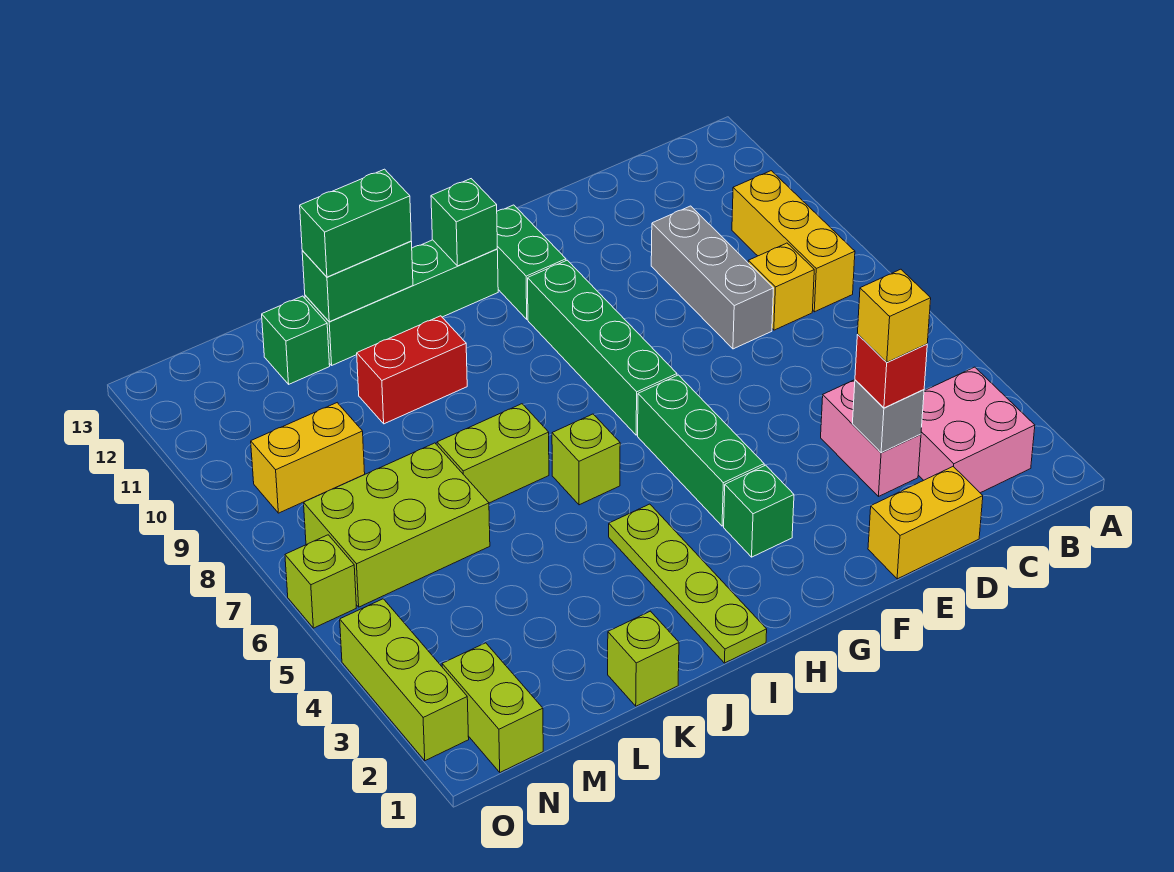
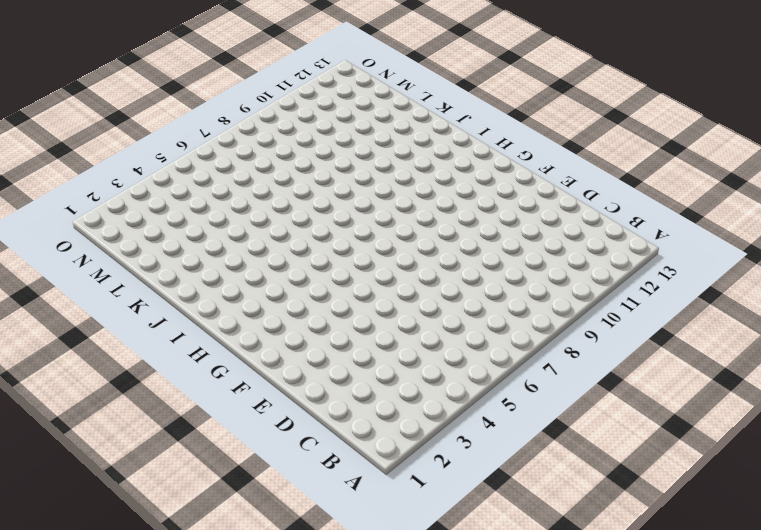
none -> pink brick B2:C3 level 1
none -> yellow brick B8:B10 level 1
none -> yellow brick C8 level 1

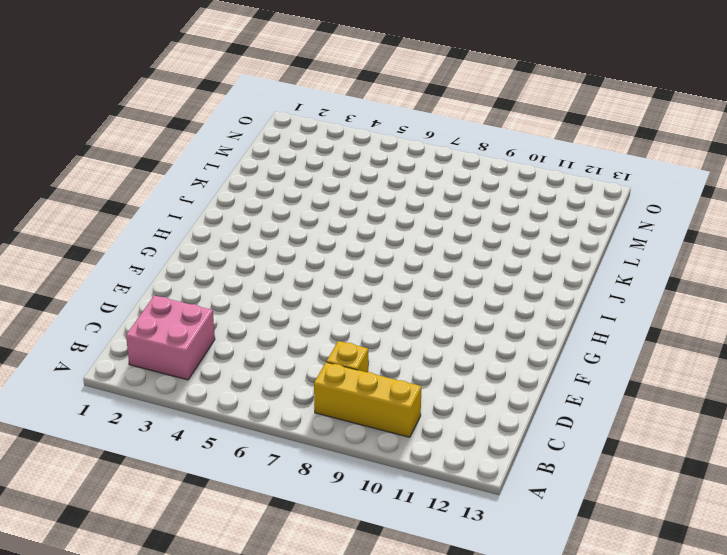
none -> yellow brick D1:E1 level 1
none -> pink brick D3:D4 level 1
none -> grey brick D8:D10 level 1

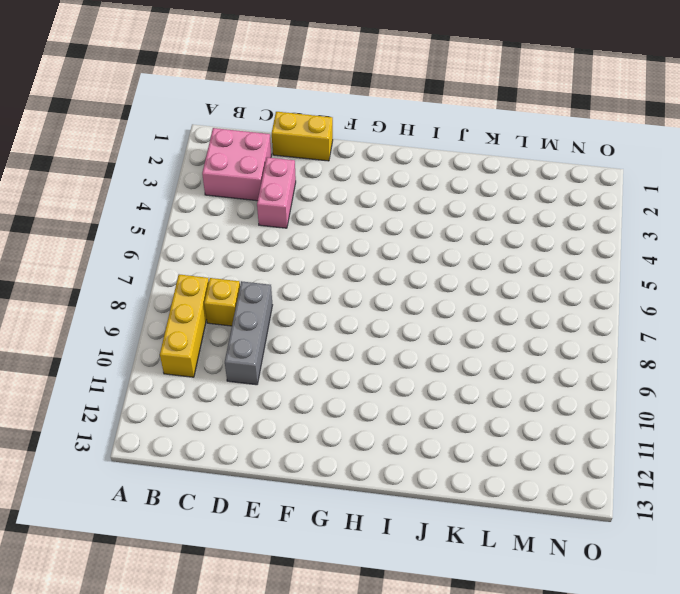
none -> green brick G3 level 1
none -> green brick G4:G6 level 1
none -> green brick G7:G10 level 1

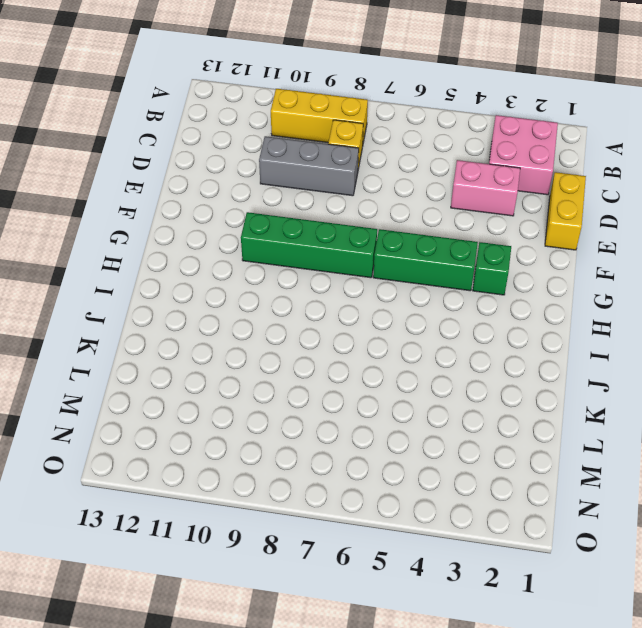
none -> green brick G11:G12 level 1
none -> green brick H12:K12 level 1
none -> lime plate I1:I4 level 1

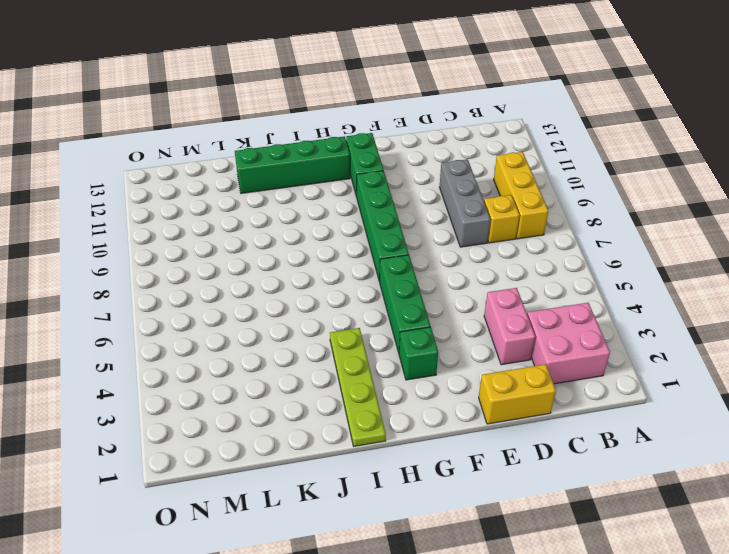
none -> lime brick I6 level 1
none -> lime brick J7:K7 level 1
none -> red brick J10:K10 level 1

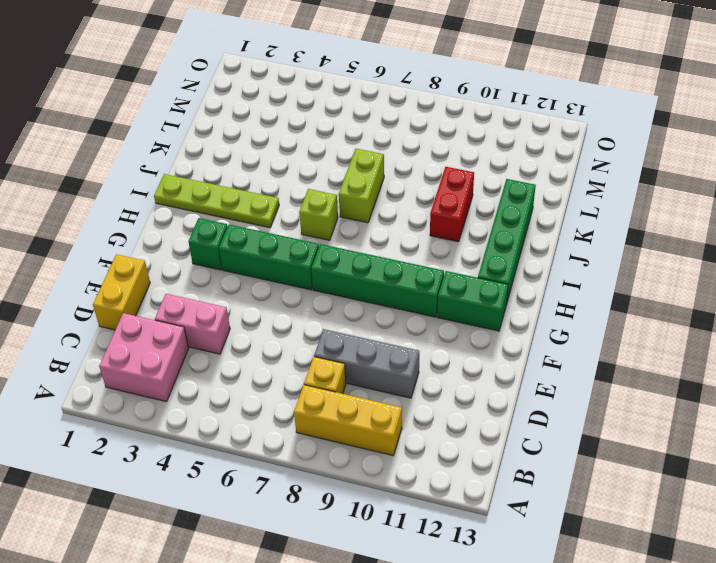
none -> lime brick K1 level 1
none -> lime brick L6:N7 level 1
none -> green brick L12 level 1

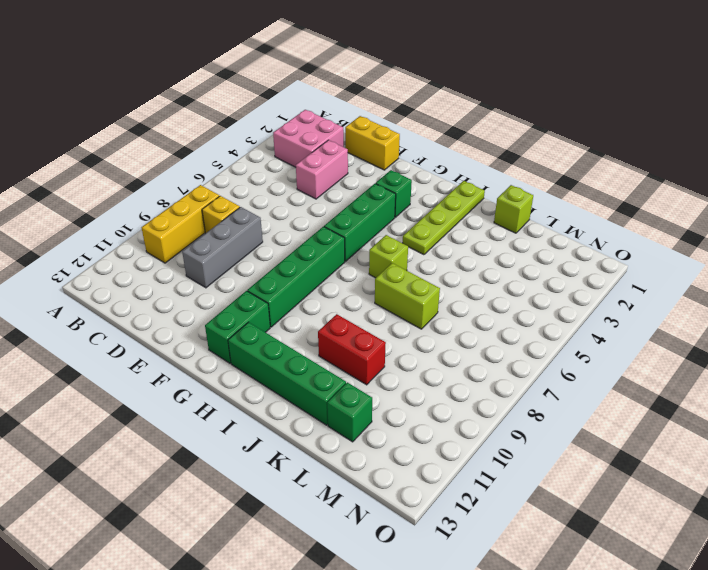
none -> lime brick L6:N7 level 1
none -> yellow brick M9:N9 level 1
none -> lime brick N1:N2 level 1

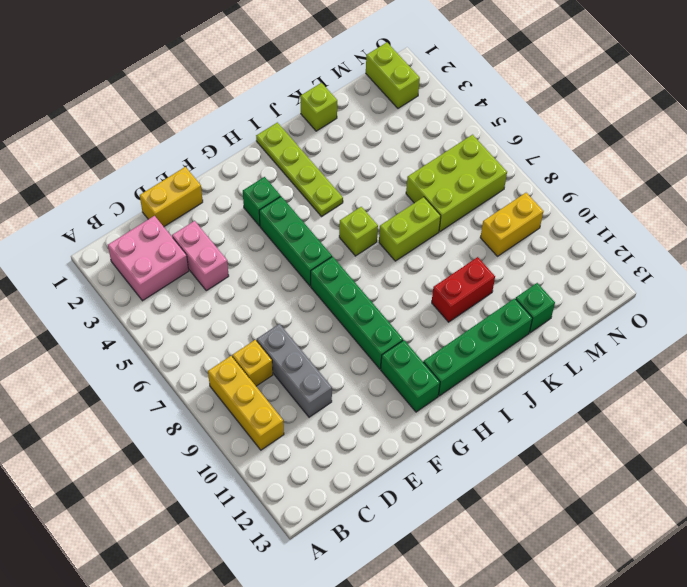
none -> lime brick O2:O4 level 1
none -> lime brick O6 level 1
none -> grey brick D3 level 2

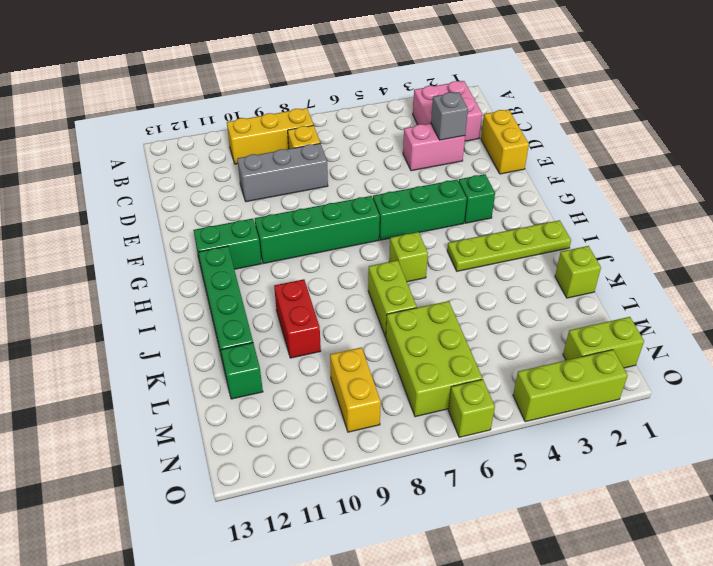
none -> green brick H12 level 2
none -> green brick J12:K12 level 2
none -> red brick D3 level 3

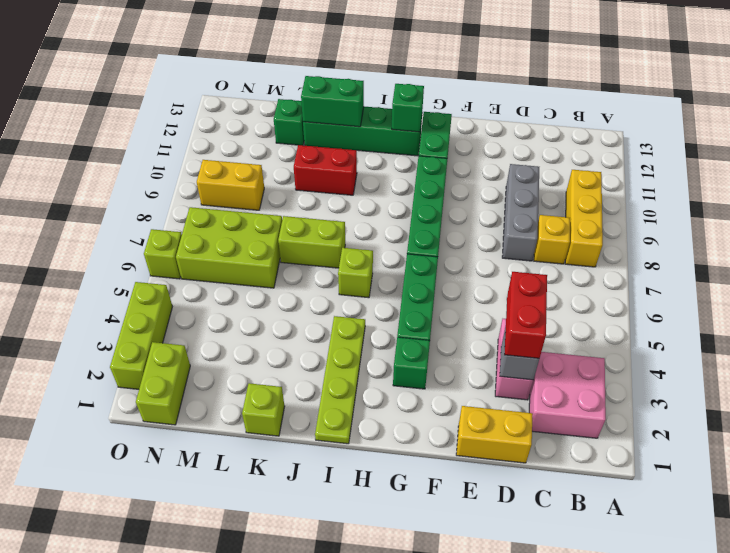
red brick D3:D4 level 3 -> red brick D3 level 3
none -> green brick J12:K12 level 3
none -> yellow brick D3 level 4

